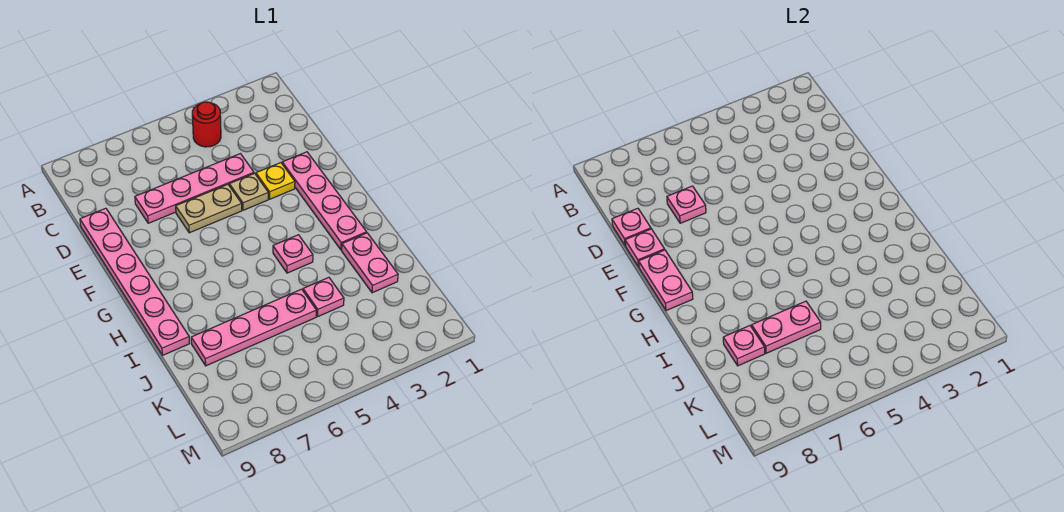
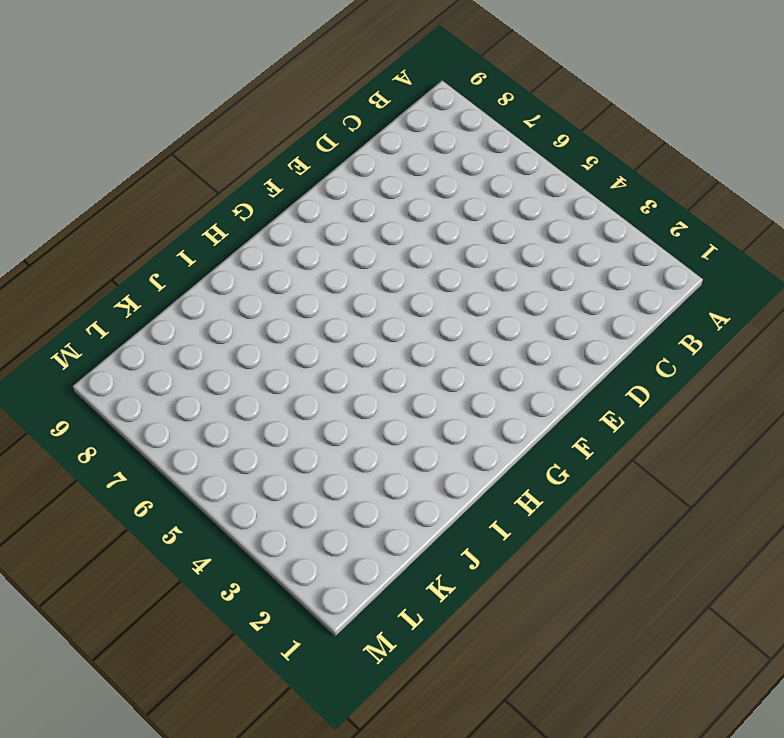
none -> red round brick B4 level 1
none -> pink plate D4:D7 level 1
none -> pink plate D9:I9 level 1

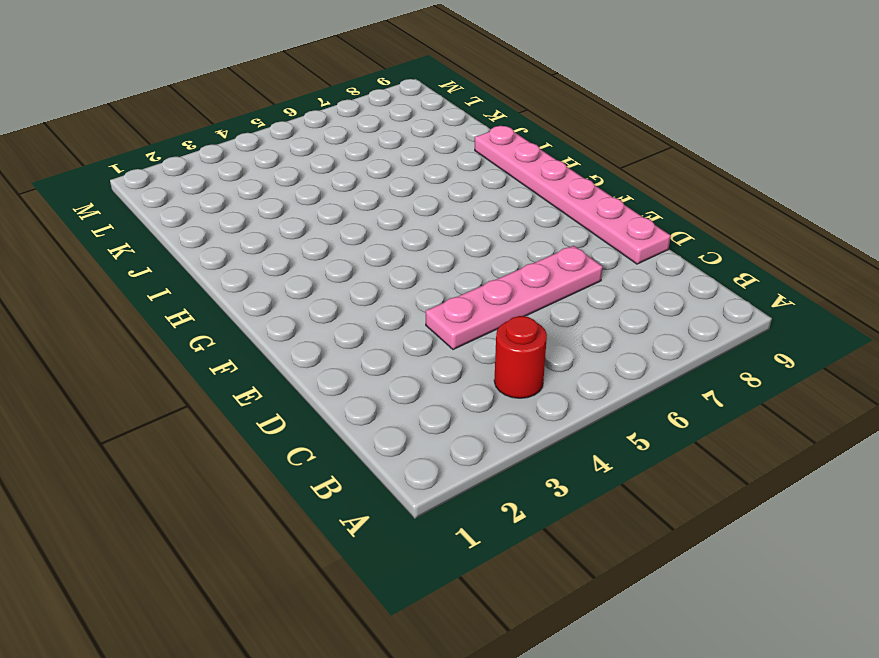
none -> pink plate E2:H2 level 1
none -> yellow plate E3 level 1
none -> tan plate E4 level 1

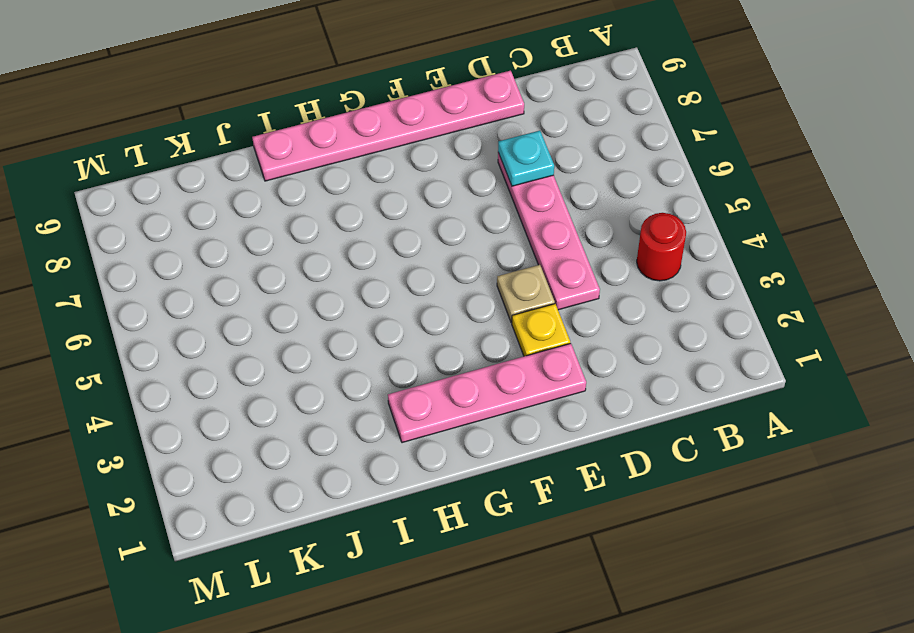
cyan plate D7 level 2 -> pink plate D7 level 2
none -> tan plate E5:E6 level 1
none -> pink plate H4 level 1
none -> pink plate I2:J2 level 1

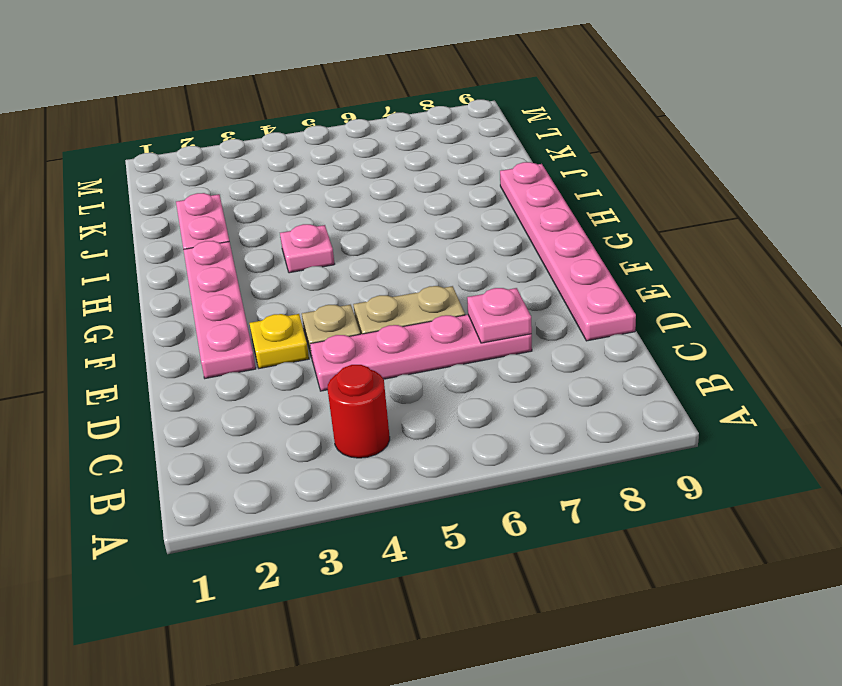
none -> pink plate J4 level 1
none -> pink plate J5:J8 level 1
none -> pink plate D9 level 2

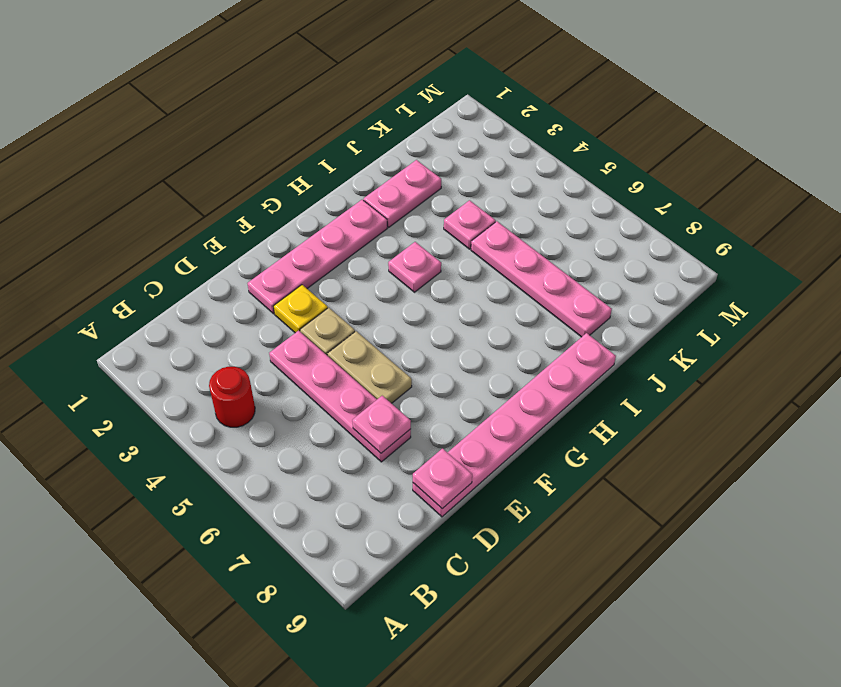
none -> pink plate E9 level 2
none -> pink plate F9:G9 level 2
none -> pink plate J6:J7 level 2

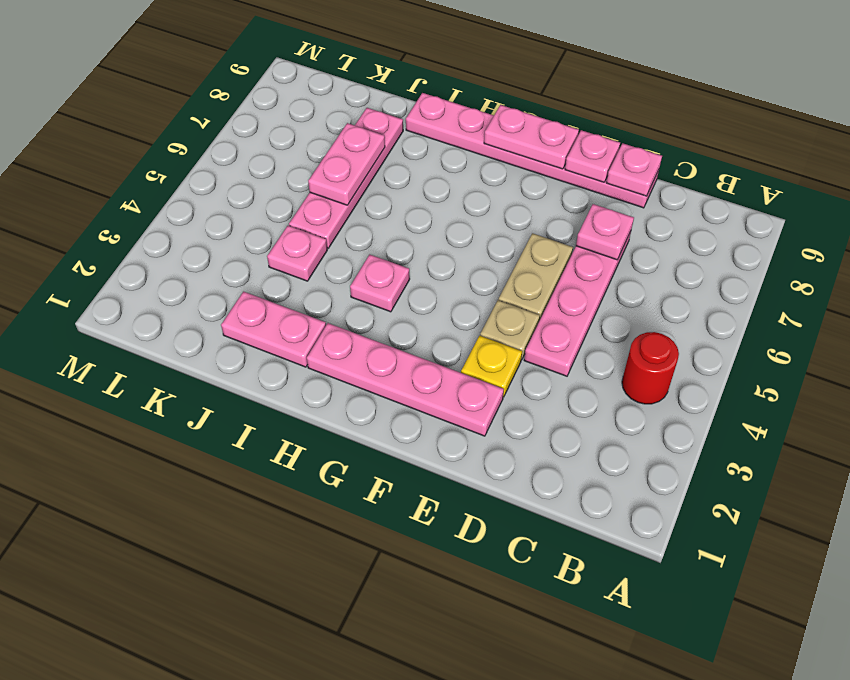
none -> pink plate J8 level 2

